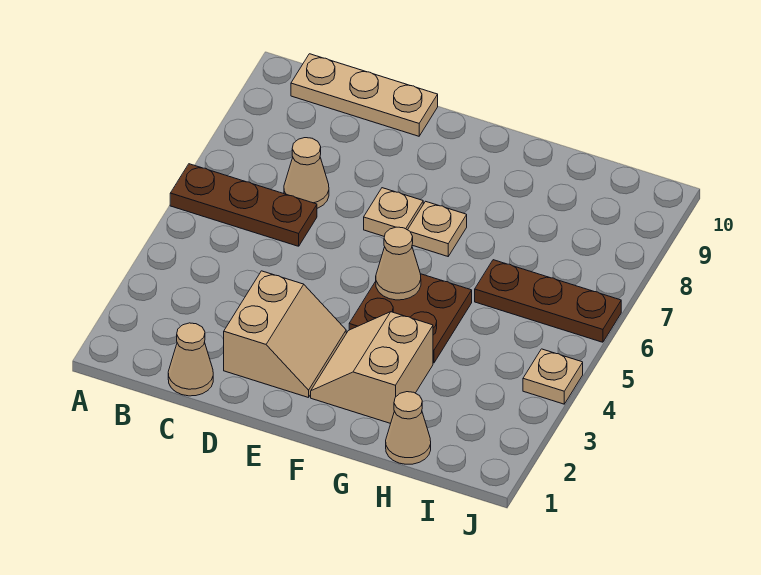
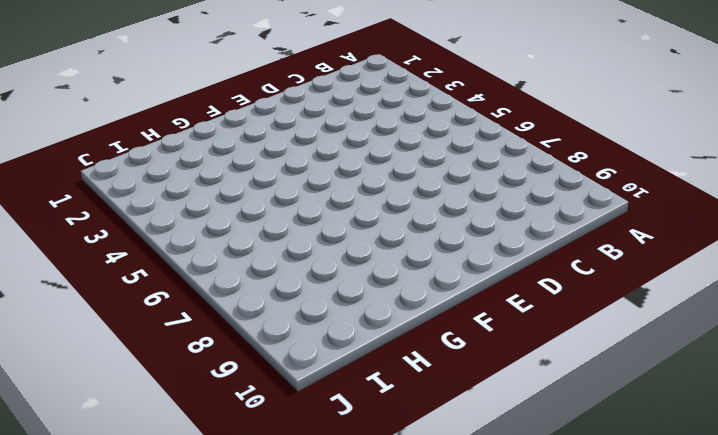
none -> brown plate A6:C6 level 1
none -> tan plate B10:D10 level 1
none -> tan cone C1 level 1

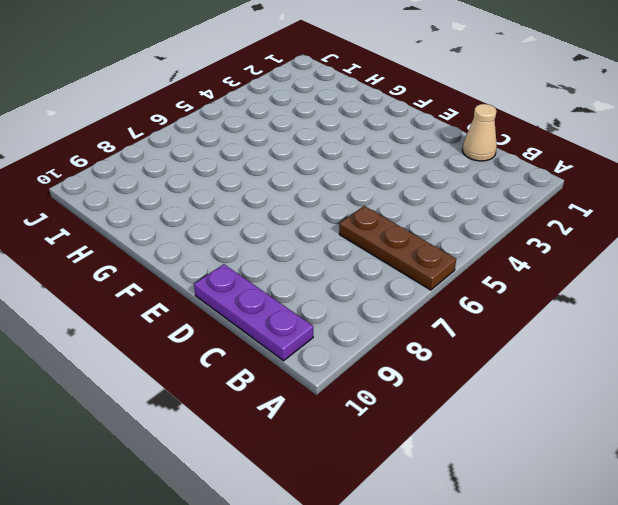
purple plate B10:D10 level 1 -> tan plate B10:D10 level 1
none -> tan cone C7 level 1
none -> tan slope D2:E3 level 1 top D
none -> tan plate E7 level 1

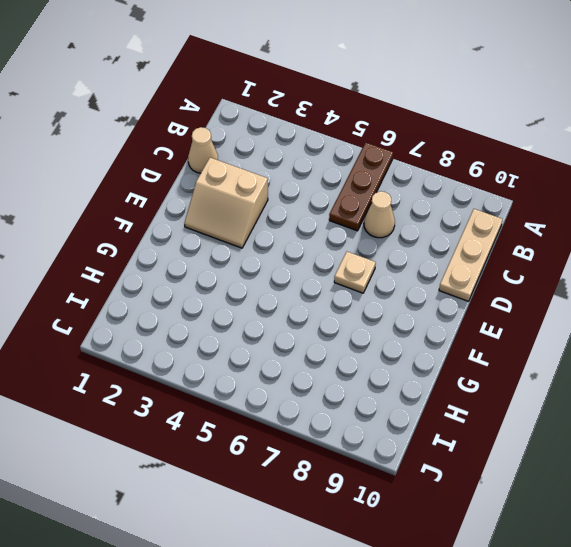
none -> tan slope F2:G3 level 1 top G
none -> brown plate F4:G5 level 1
none -> tan plate F7 level 1

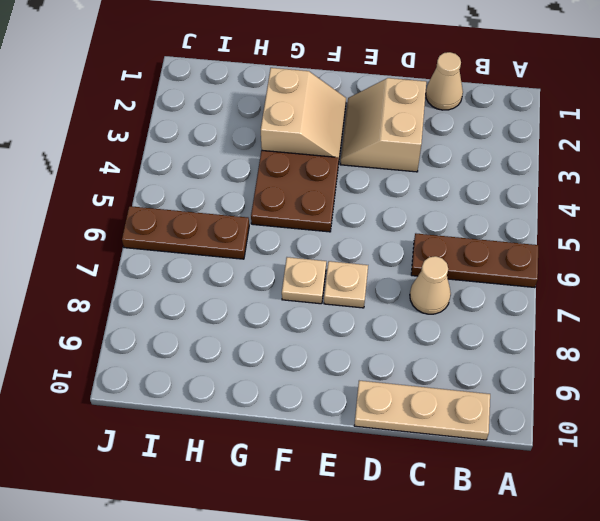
none -> tan cone H1 level 1
none -> tan plate J4 level 1
none -> tan cone F5 level 2

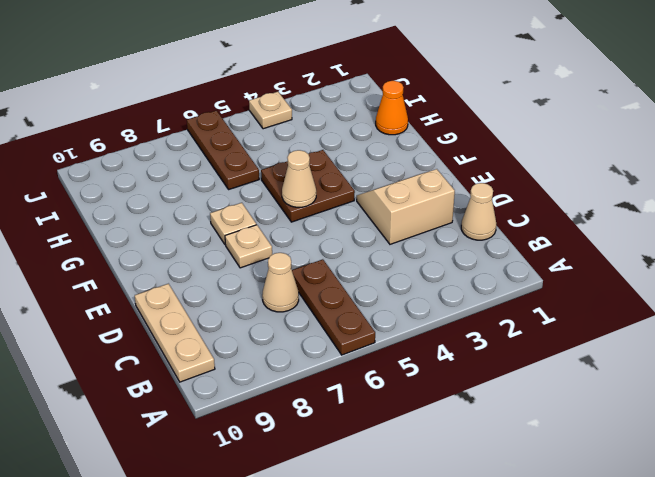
orange cone H1 level 1 -> tan cone H1 level 1
none -> tan slope F2:G3 level 1 top G

